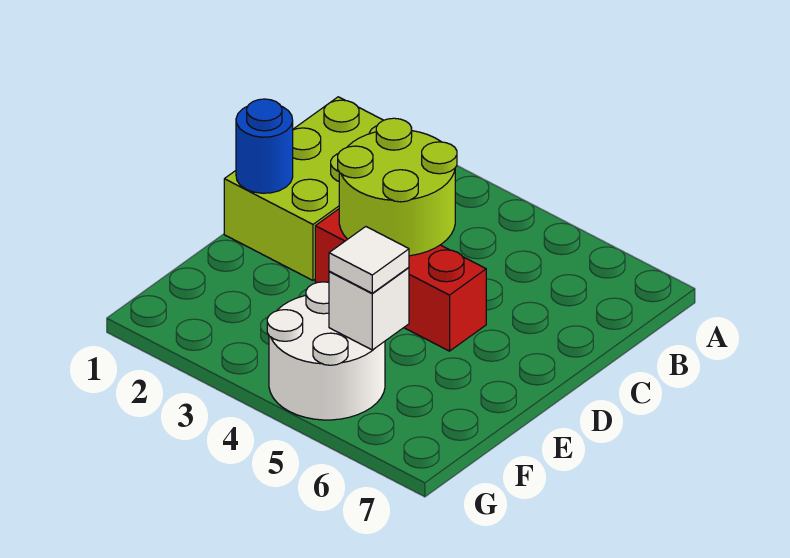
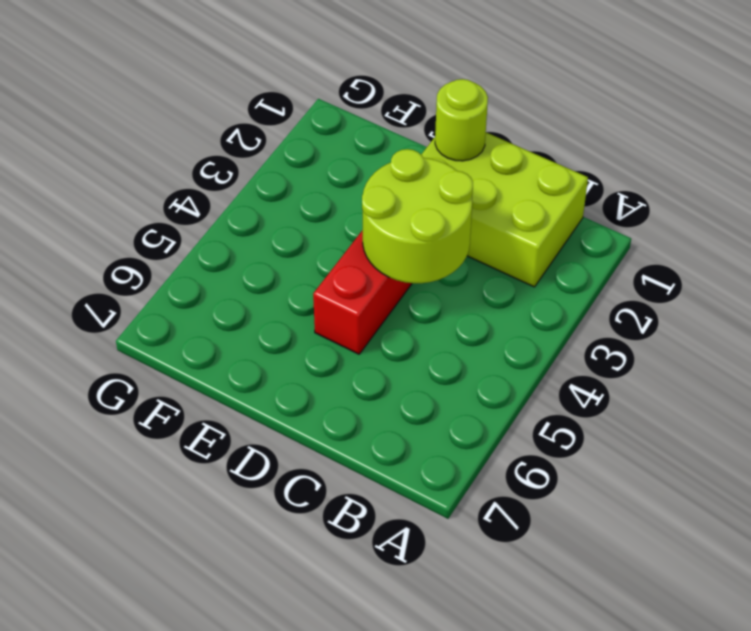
lime round brick D1 level 2 -> blue round brick D1 level 2
none -> white round brick F4:G5 level 1
none -> white brick F5 level 2

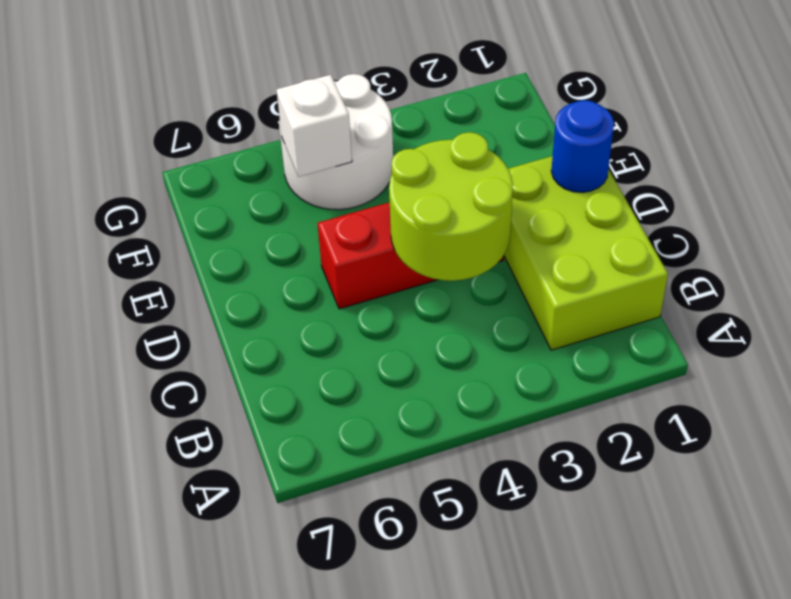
none -> white tile F5 level 3

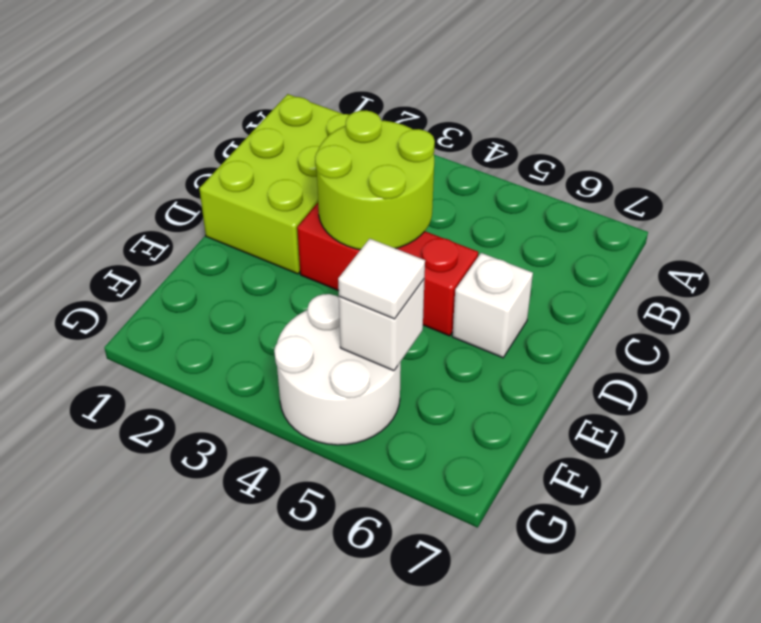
white brick D6 level 1 -> none
none -> blue round brick D1 level 2

